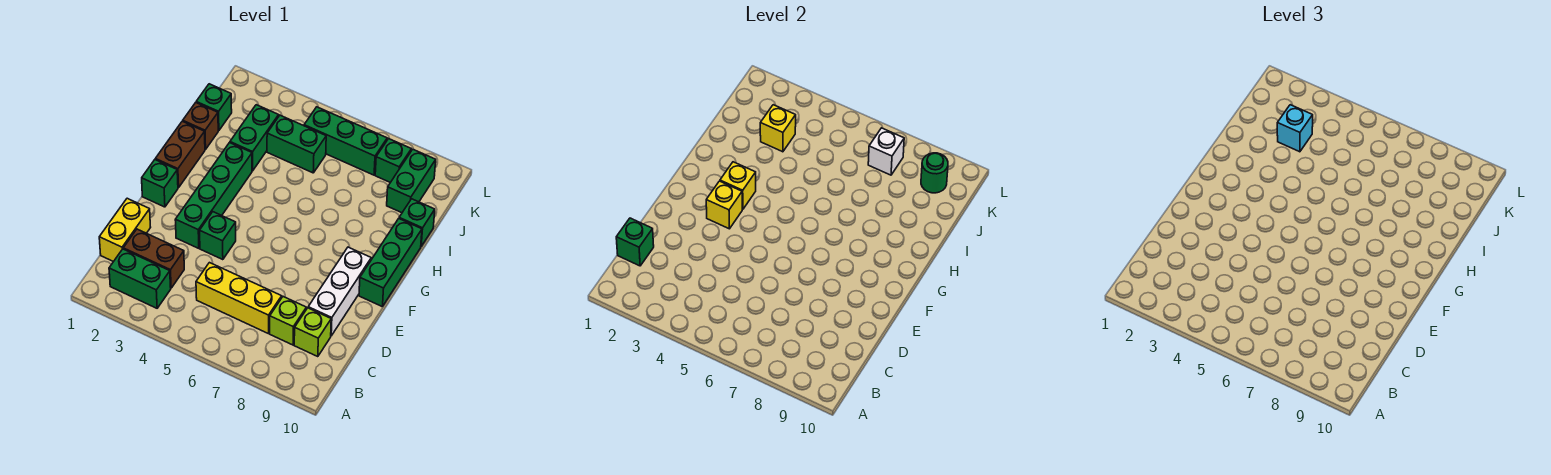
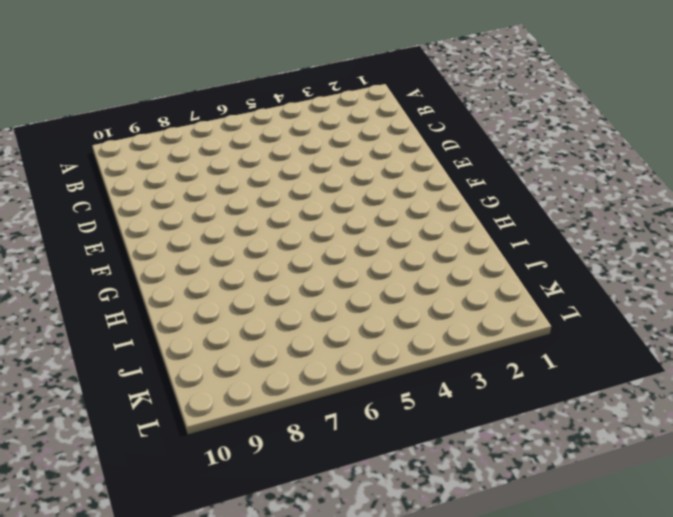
none -> green brick B2:B3 level 1
none -> yellow brick C1:D1 level 1
none -> brown brick C2:C3 level 1

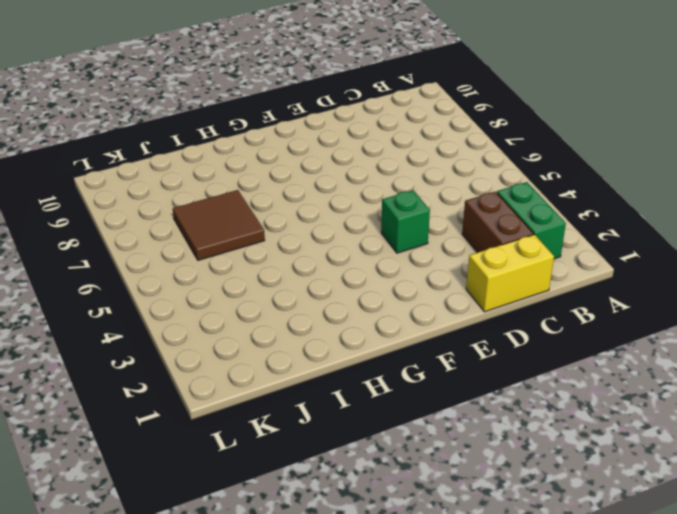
brown tile I6:J7 level 1 -> none
none -> yellow brick C5:C7 level 1
none -> lime brick C8 level 1
none -> lime brick C9 level 1

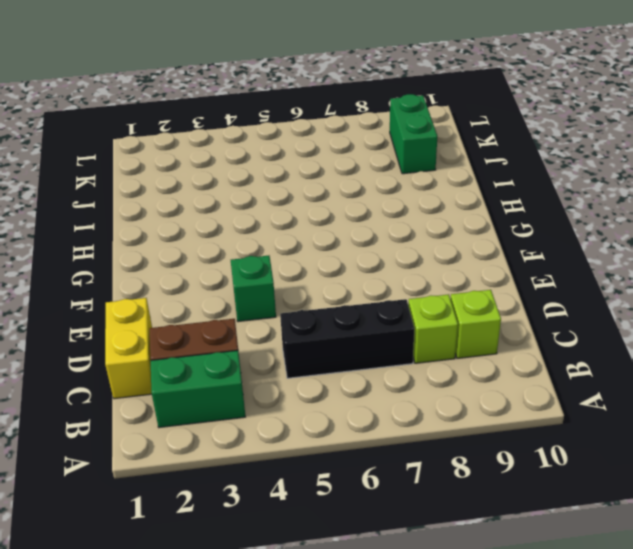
black brick C5:C7 level 1 -> yellow brick C5:C7 level 1
none -> white brick D9:F9 level 1
none -> green brick E3:H3 level 1
none -> green brick F1 level 1

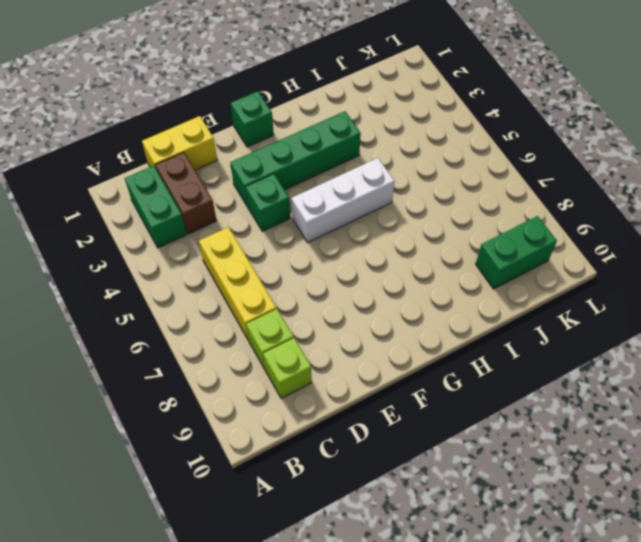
white brick F5:H5 level 1 -> white brick D9:F9 level 1
none -> green brick F10:H10 level 1
none -> brown brick G1:H1 level 1
none -> brown brick I1 level 1

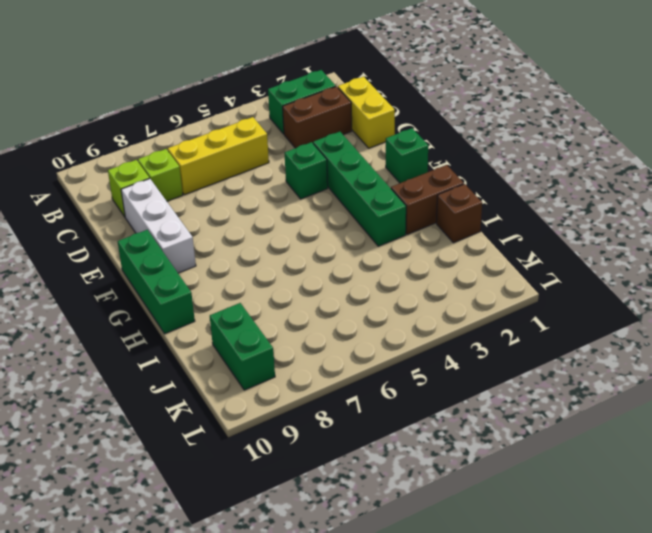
brown brick H1:H2 level 1 -> brown brick G1:H1 level 1
none -> green brick I3:J3 level 1
none -> green brick I10 level 1
none -> green brick J1 level 1

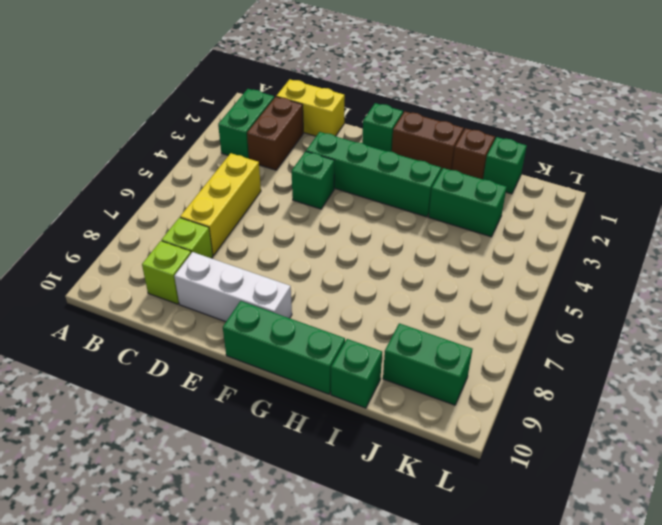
none -> green brick J4:J5 level 1
none -> green brick K5:K7 level 1
none -> green brick K8 level 1

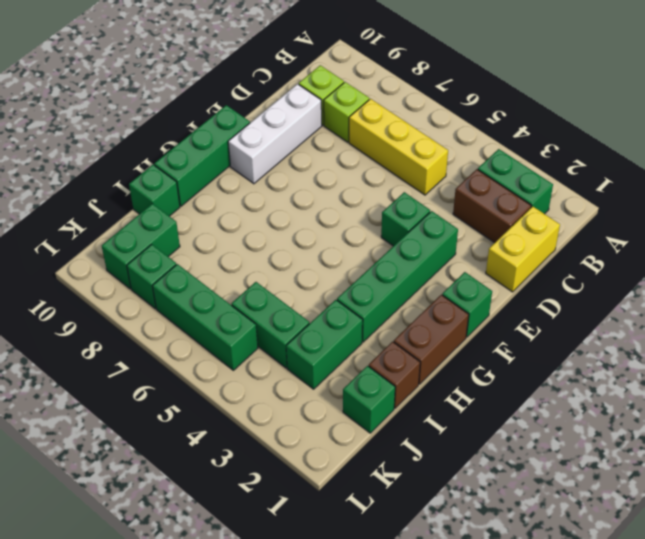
none -> green brick C1 level 2
none -> yellow brick F3 level 2
none -> yellow brick G3 level 2

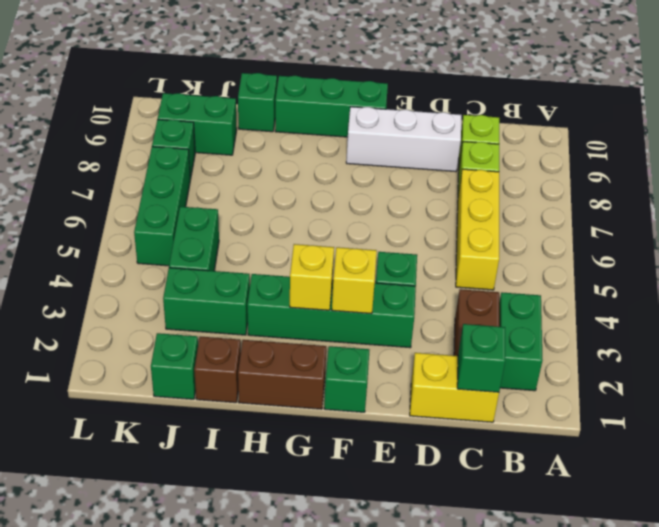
none -> yellow brick J3 level 2
none -> white brick K7 level 2
none -> green round brick K9 level 2

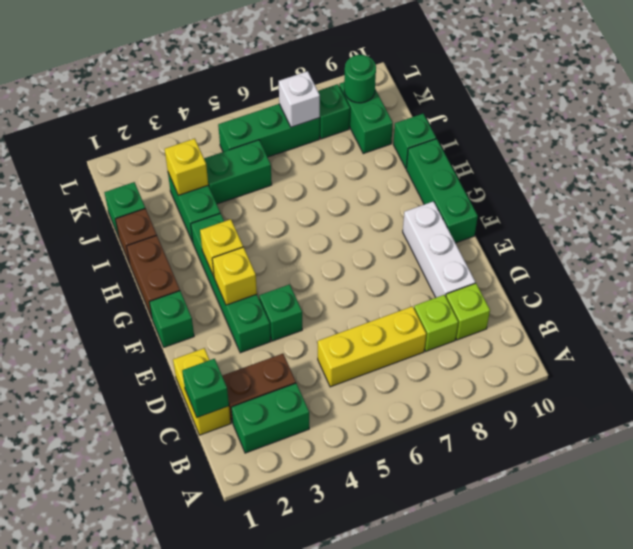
none -> cyan brick J3 level 3

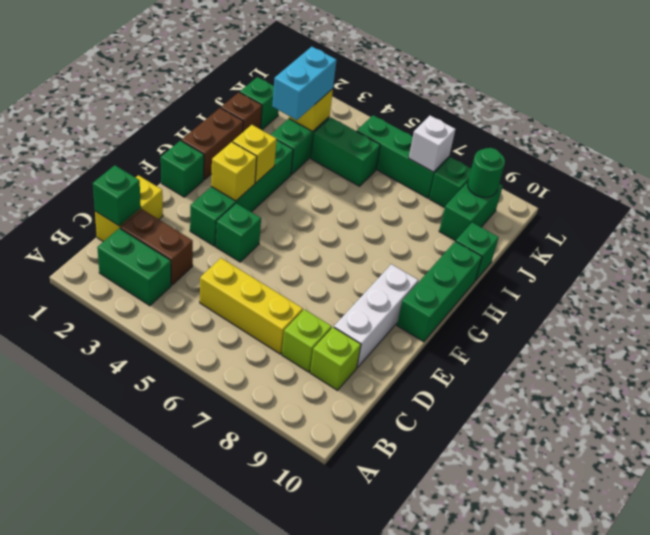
cyan brick I3:J3 level 3 -> cyan brick J3 level 3

